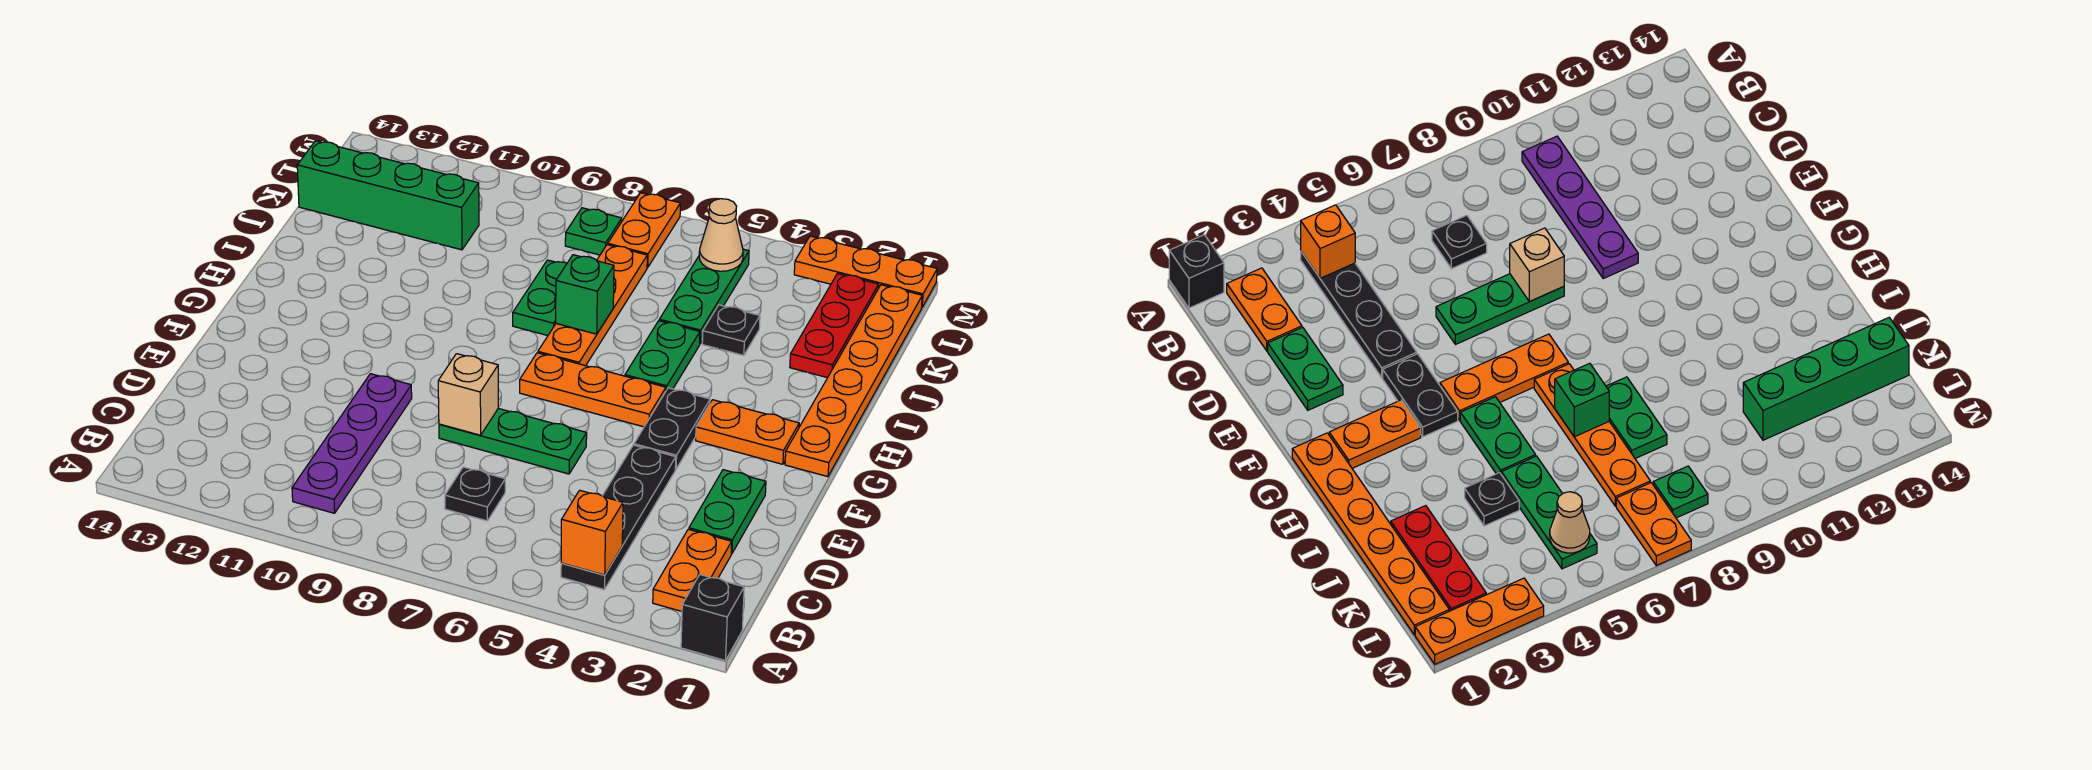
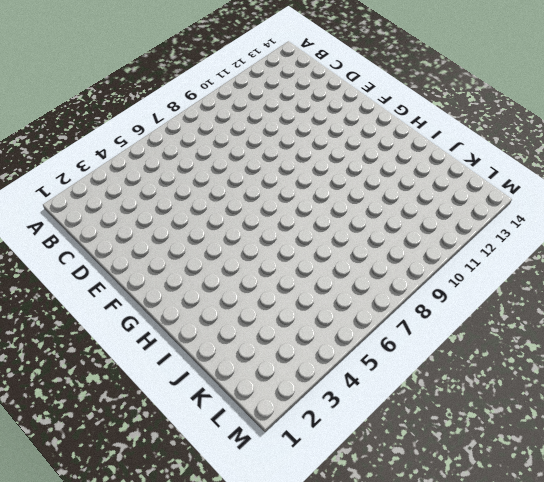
none -> black brick A1 level 1
none -> orange plate B2:C2 level 1
none -> black plate B4:E4 level 1

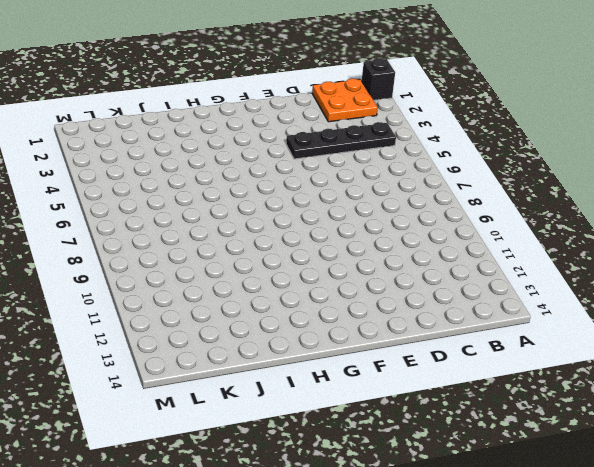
orange plate B1:C2 level 1 -> orange plate B2:C2 level 1
none -> purple plate B10:E10 level 1
none -> black plate C7 level 1
none -> green plate D2:E2 level 1

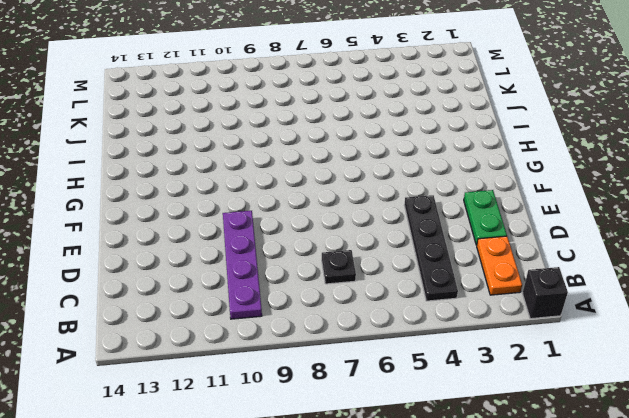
none -> green plate E6:E8 level 1
none -> black plate F4:G4 level 1
none -> orange plate G1:L1 level 1

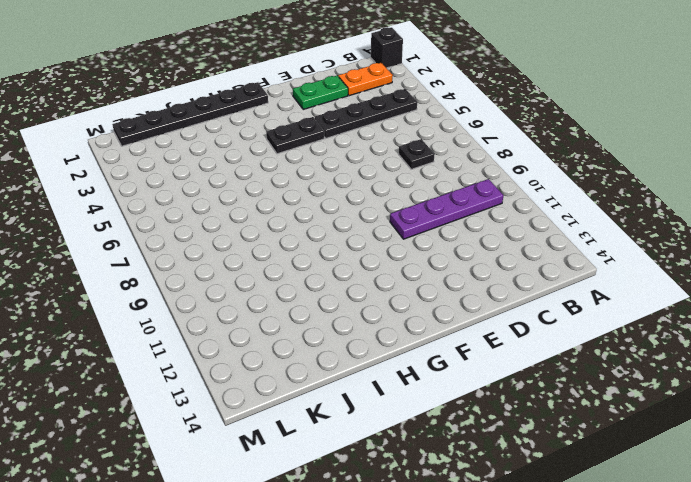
black plate G1:L1 level 1 -> orange plate G1:L1 level 1
none -> green plate E6:E8 level 1
none -> orange plate G2:G3 level 1
none -> orange plate G5:G7 level 1

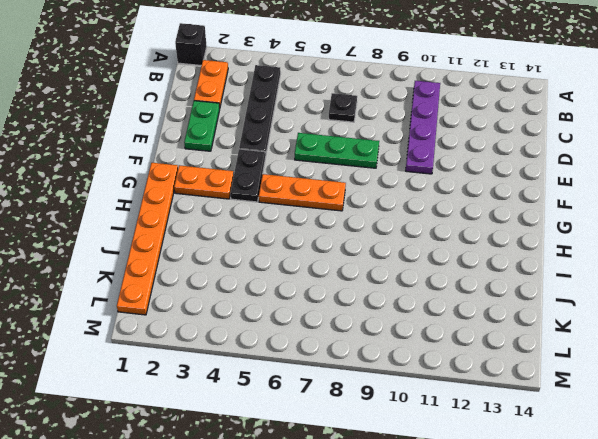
none -> green plate H5:I5 level 1
none -> orange plate H7:K7 level 1
none -> green plate I8:J8 level 1

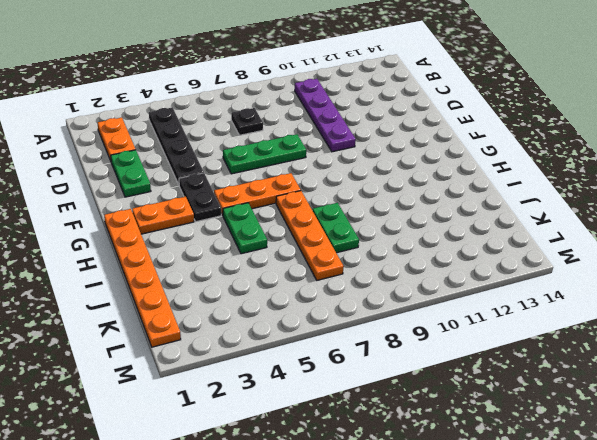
none -> black brick A1 level 1
none -> red plate J2:L2 level 1
none -> black plate J4 level 1

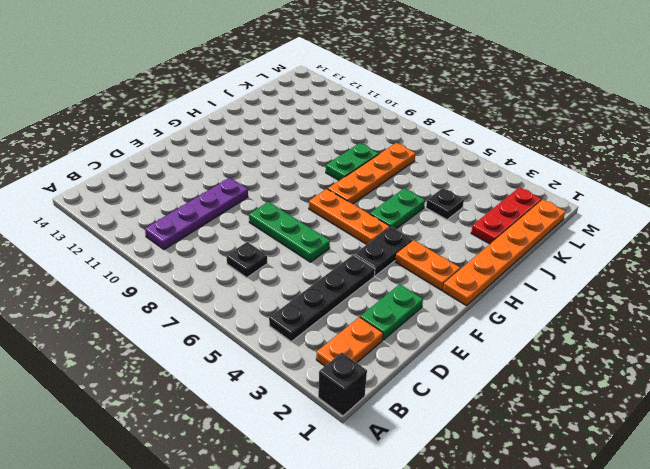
none -> green plate J5:L5 level 1
none -> green brick K11:K14 level 1
none -> orange plate L7:M7 level 1

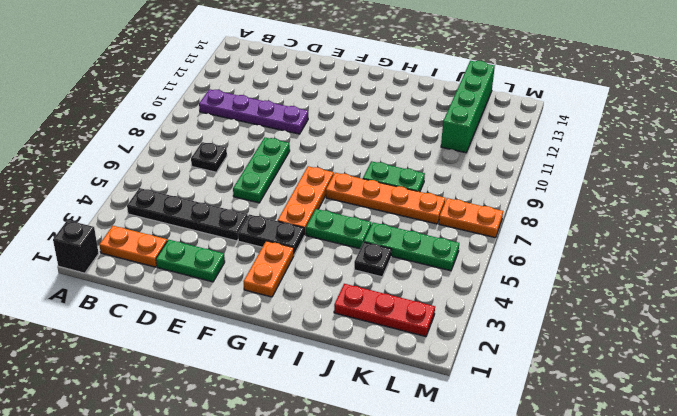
none -> orange plate G1:L1 level 1
none -> green plate L8 level 1
none -> orange plate M1:M3 level 1

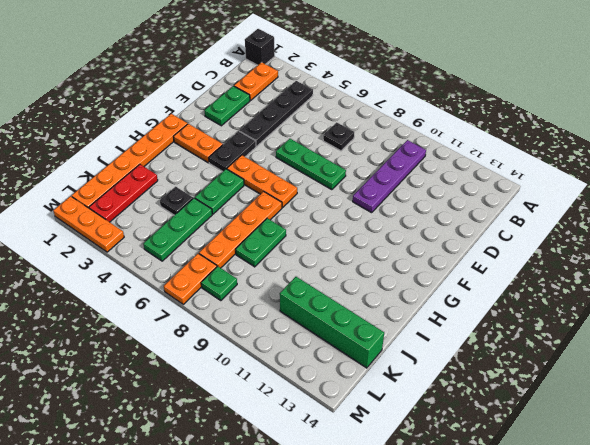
none -> orange brick B4 level 2
none -> tan brick E8 level 2
none -> green brick I7 level 2

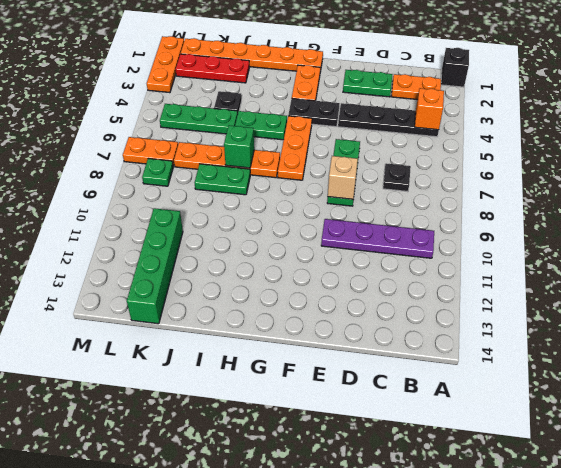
none -> tan cone L5 level 2

